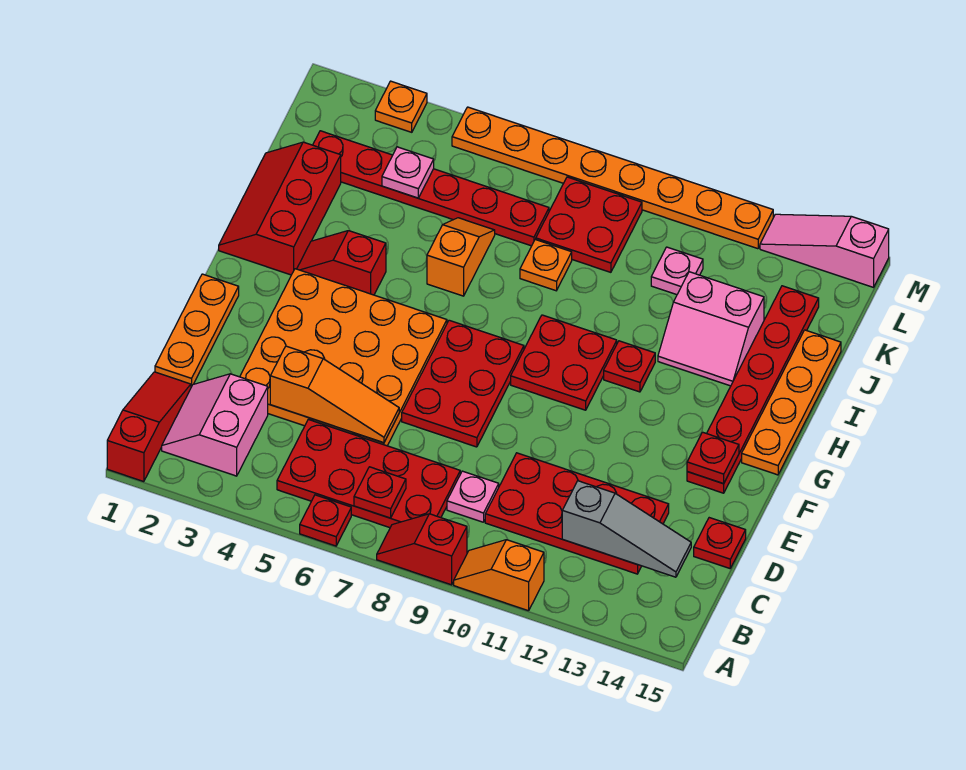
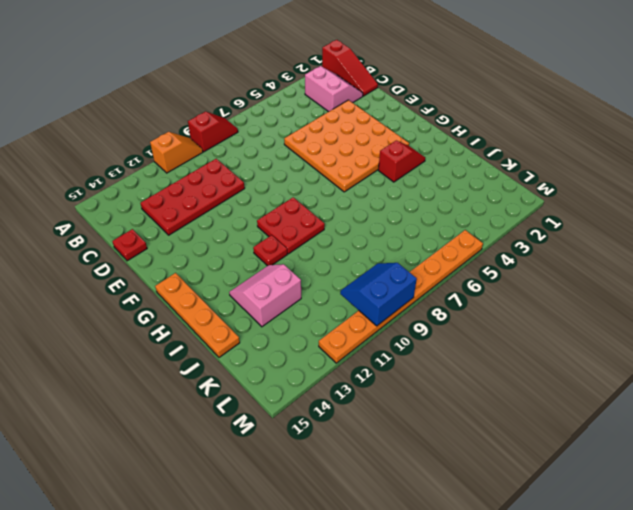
blue slope L9:M10 level 2 top M -> none
none -> red plate A6 level 1
none -> red plate B5:C8 level 1
none -> pink plate C9 level 1
none -> orange plate D1:F1 level 1

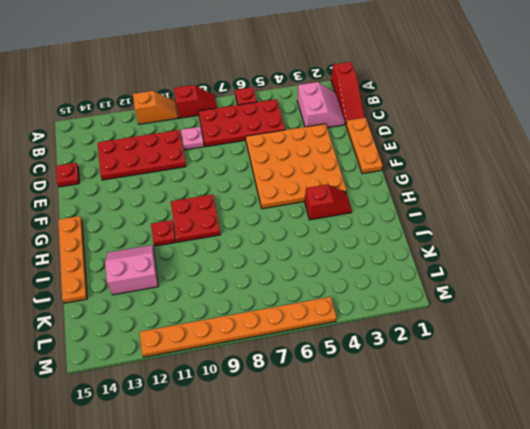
none -> red plate E7:G8 level 1
none -> red plate F14:K14 level 1
none -> red slope H1:J2 level 1 top 2
none -> orange slope I6:J6 level 1 top I

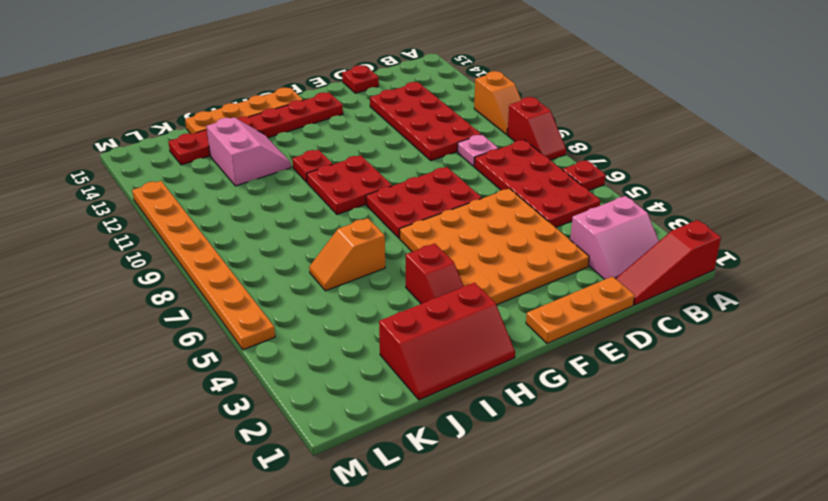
none -> orange plate J8 level 1
none -> red plate K2:K7 level 1
none -> red plate K8:L9 level 1
none -> pink plate K11 level 1

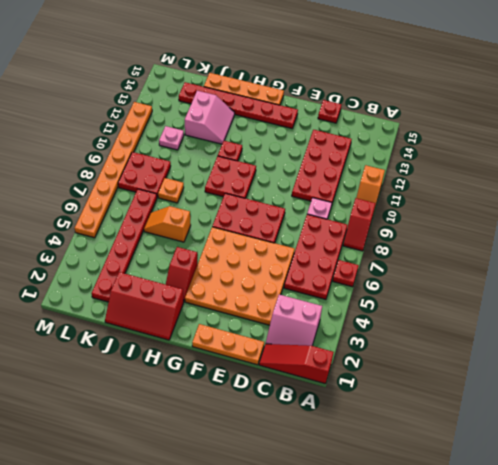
none -> orange plate M3 level 1
none -> pink slope M13:M15 level 1 top 15
none -> red plate B7 level 2
none -> grey slope C12:C14 level 2 top 12

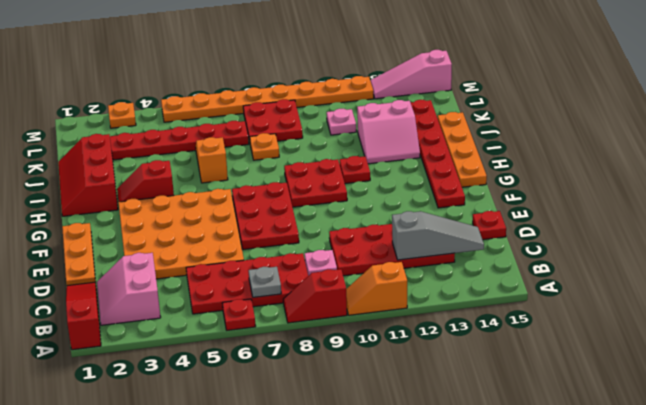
grey plate B7 level 2 -> red plate B7 level 2
none -> orange slope D4:D6 level 2 top 4
none -> red plate F14 level 2
none -> pink plate K4 level 2

